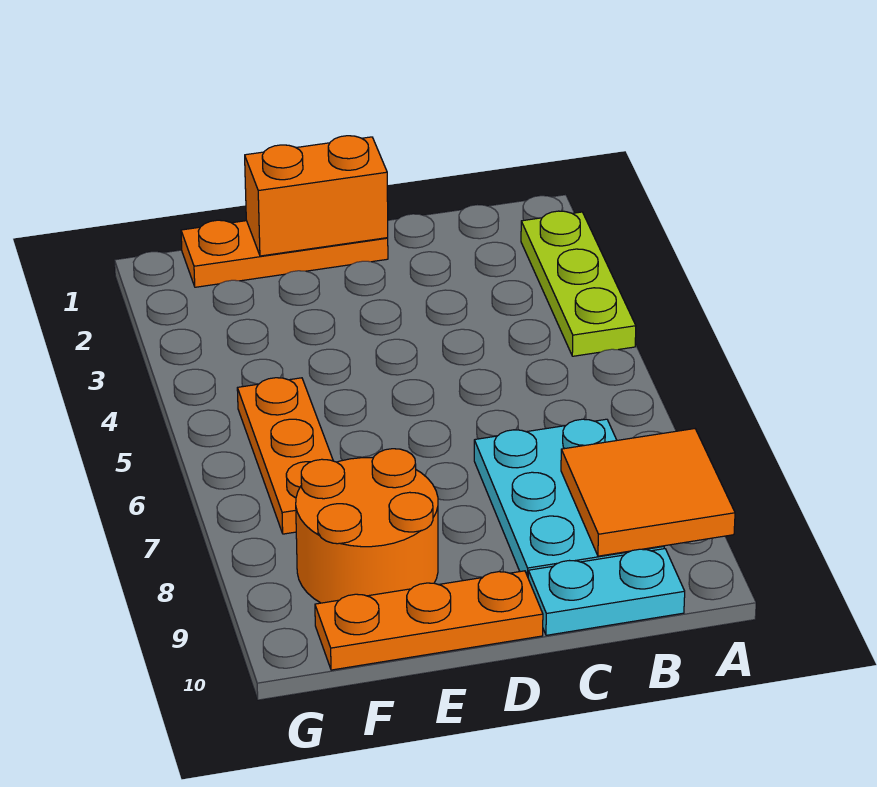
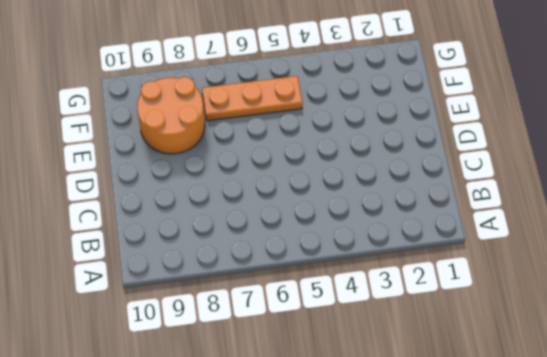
none -> lime plate A2:A4 level 1
none -> cyan plate B7:C9 level 1

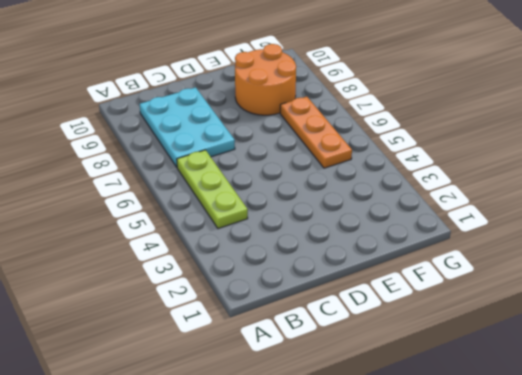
lime plate B4:B6 level 1 -> lime plate A2:A4 level 1
none -> cyan plate B10:C10 level 1
none -> orange plate D1:F1 level 1

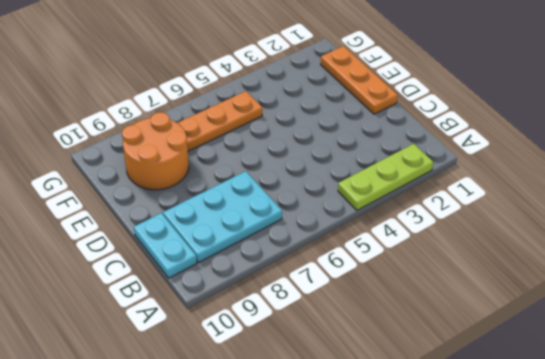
none -> orange plate D10:F10 level 1
none -> orange tile A8:B9 level 2

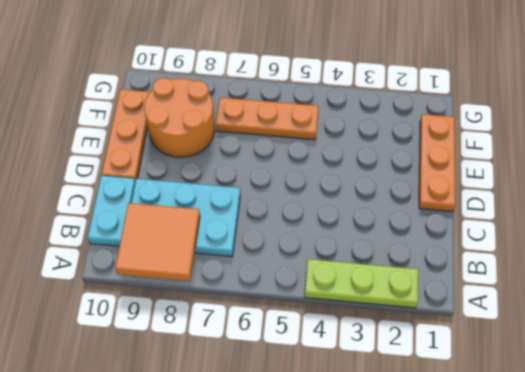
none -> orange brick D1:E1 level 2

